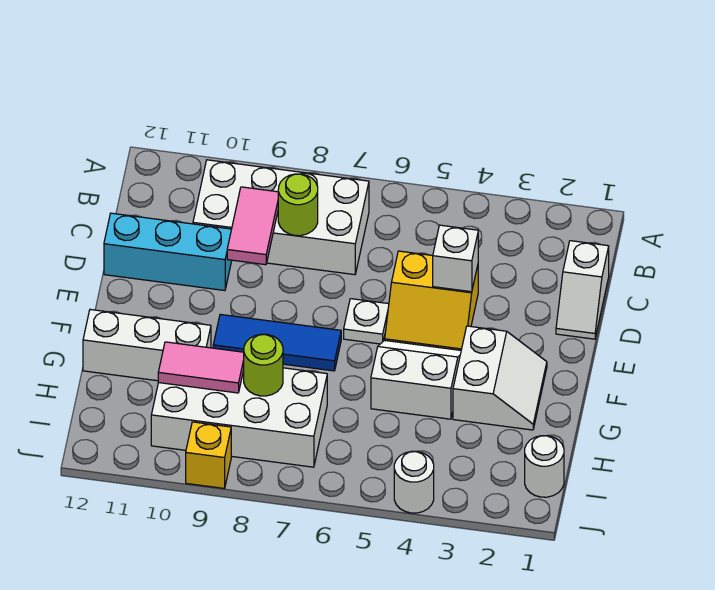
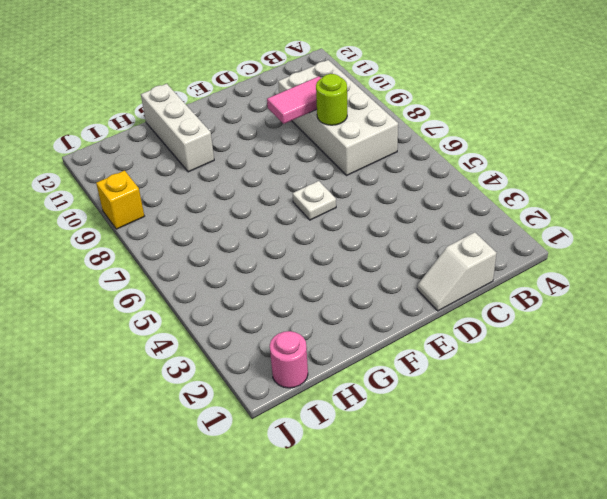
pink round brick I1 level 1 -> white round brick I1 level 1
none -> yellow slope D4:E5 level 1 top D
none -> cyan brick D10:D12 level 1
none -> white slope F2:G3 level 1 top 3

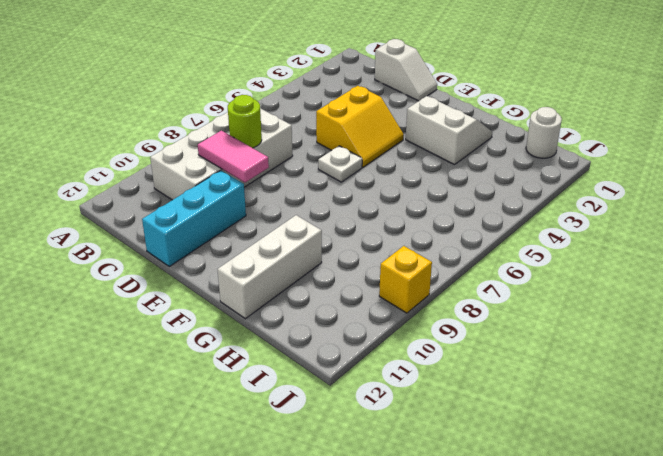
none -> white slope F4:G5 level 1 top G
none -> blue tile F7:F9 level 1
none -> white brick H7:I10 level 1

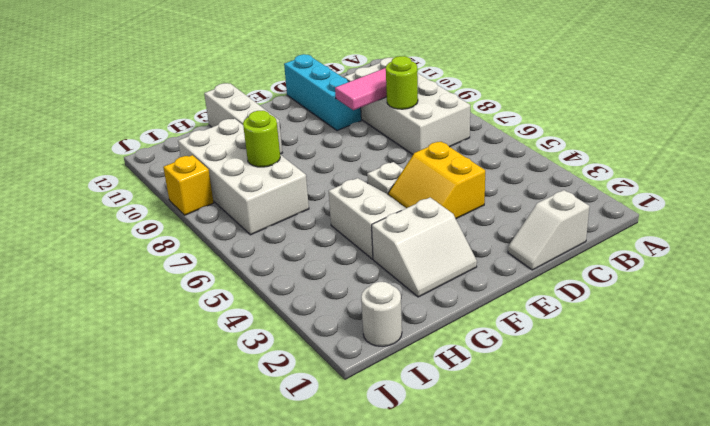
none -> blue tile F7:F9 level 1
none -> white round brick J4 level 1
none -> white brick D4 level 2

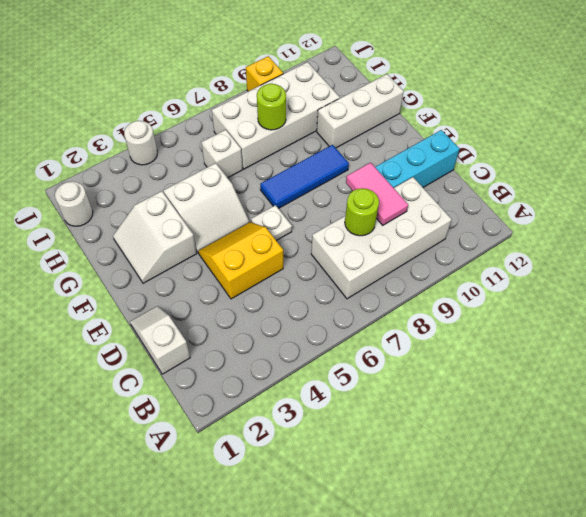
white brick H6 level 1 -> white brick D4 level 2
none -> pink tile H9:H10 level 2

